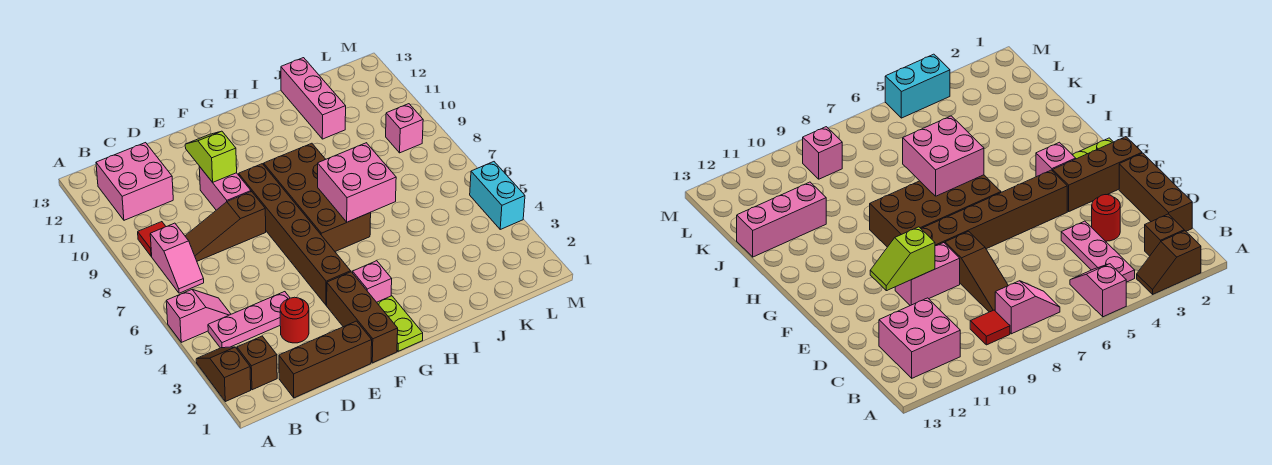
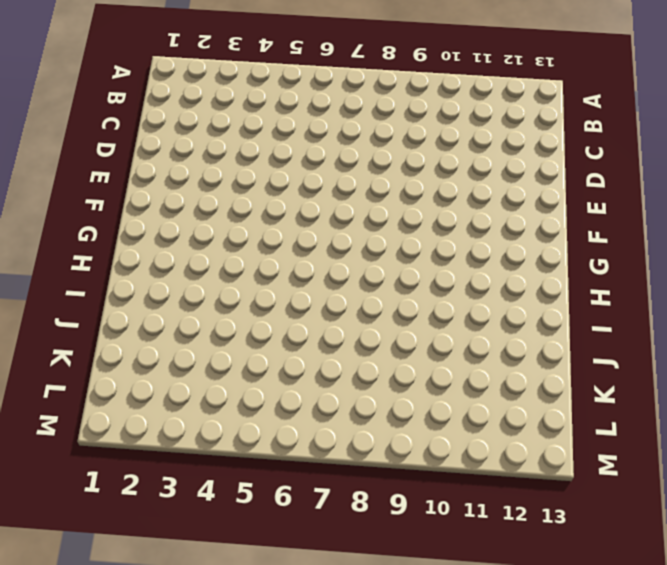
none -> brown slope A2:A3 level 1 top 2
none -> pink slope A5:B5 level 1 top A
none -> brown brick B2 level 1

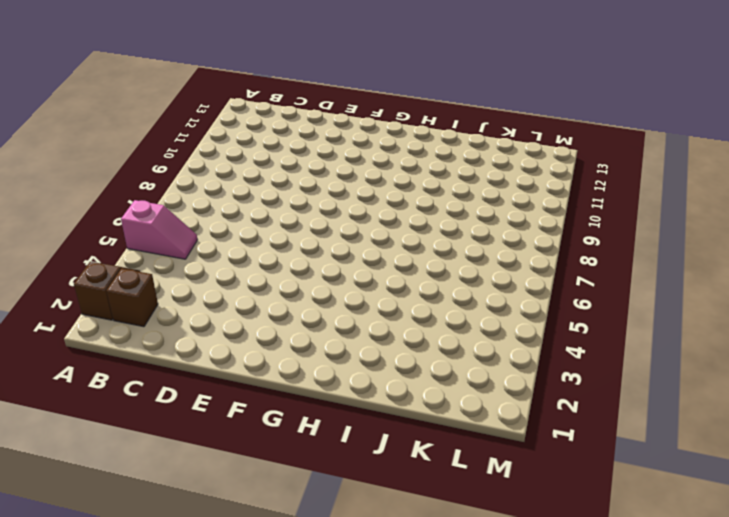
none -> pink plate B4:D4 level 1
none -> pink slope B7:B8 level 1 top 8
none -> red tile B9 level 1

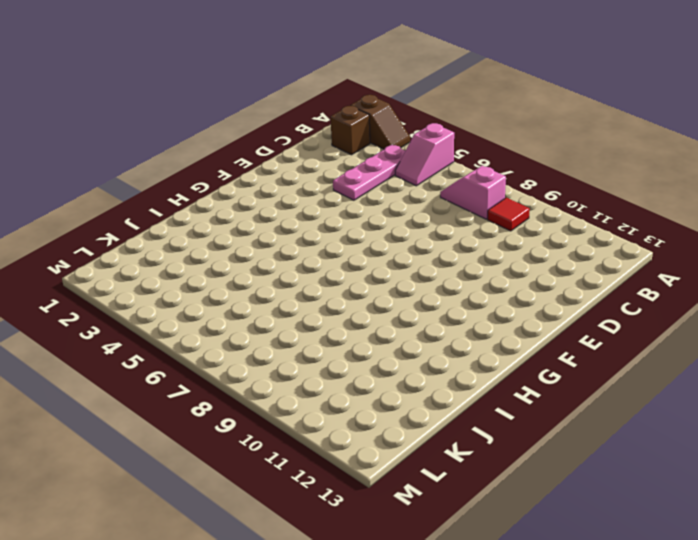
none -> pink brick B11:C12 level 1
none -> brown brick C1:E1 level 1
none -> brown slope C8:E8 level 1 top E

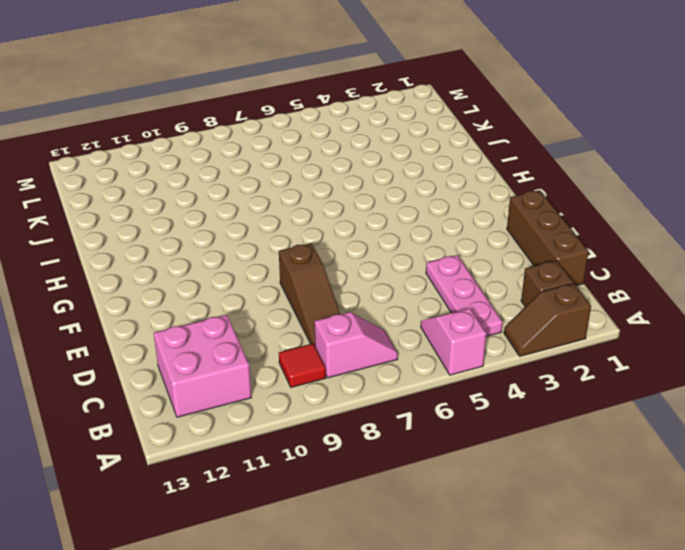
none -> red round brick D3 level 1
none -> pink brick E9:E10 level 1
none -> brown brick F1:F3 level 1

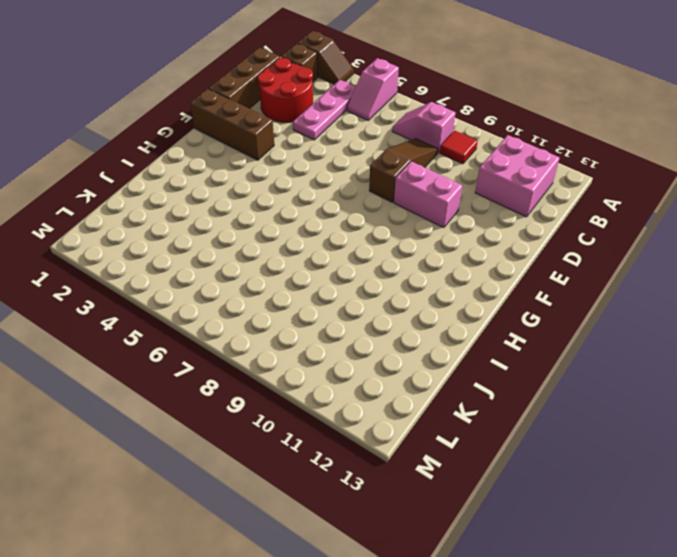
red round brick C2:D3 level 1 -> red round brick D3 level 1
none -> brown brick F4:F9 level 1
none -> lime plate G1:G2 level 1
none -> pink brick G3 level 1

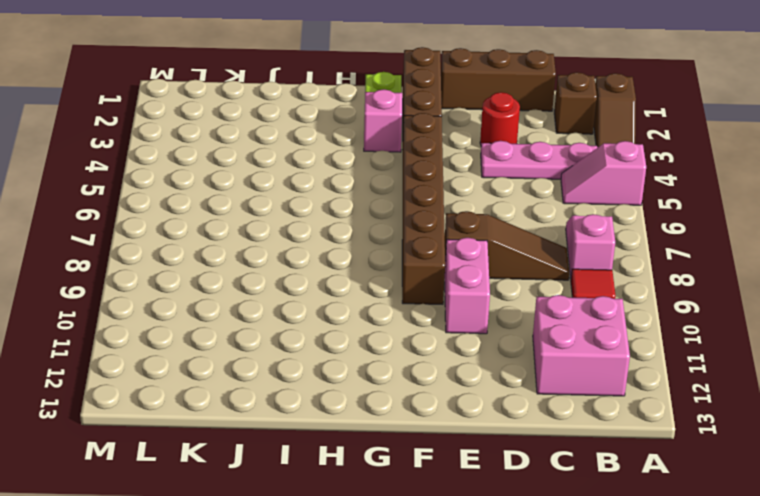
none -> brown brick G6:H9 level 1
none -> pink brick J11:J13 level 1
none -> pink brick L9 level 1

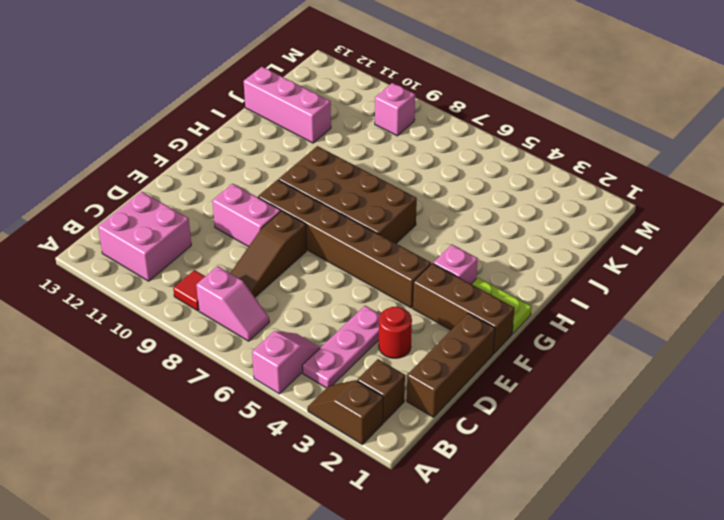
none -> cyan brick M4:M5 level 1
none -> lime slope E10:E11 level 2 top 10
none -> pink brick H6:I7 level 2

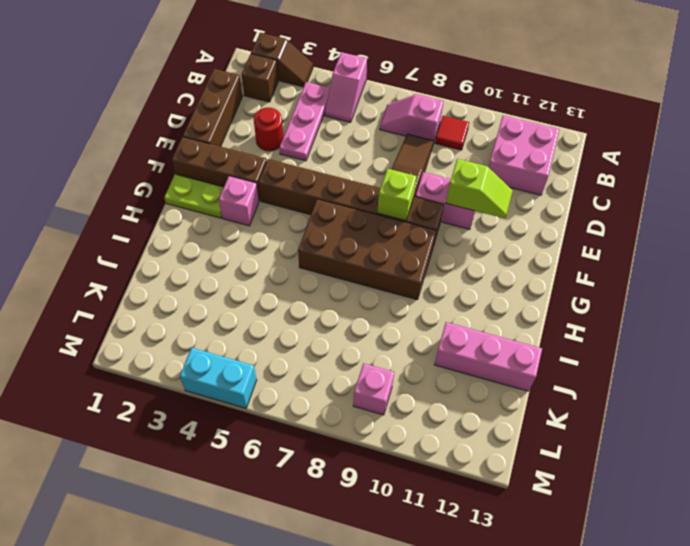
lime brick F8 level 2 -> none
none -> pink brick H6:I7 level 2

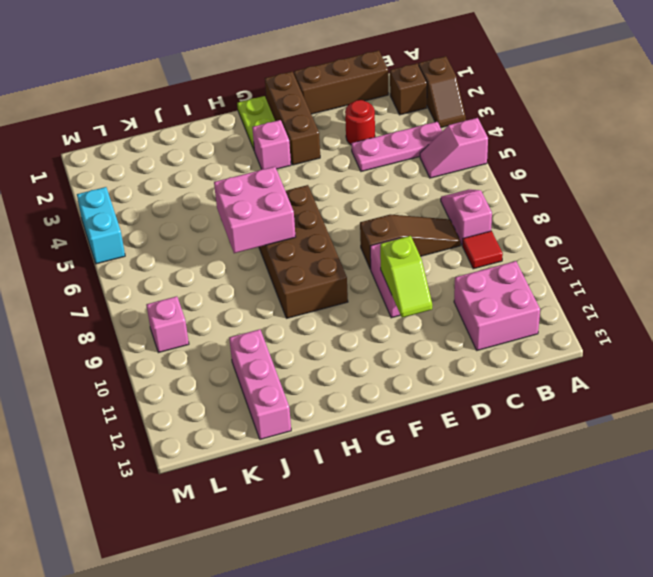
none -> brown brick F4:F9 level 1

